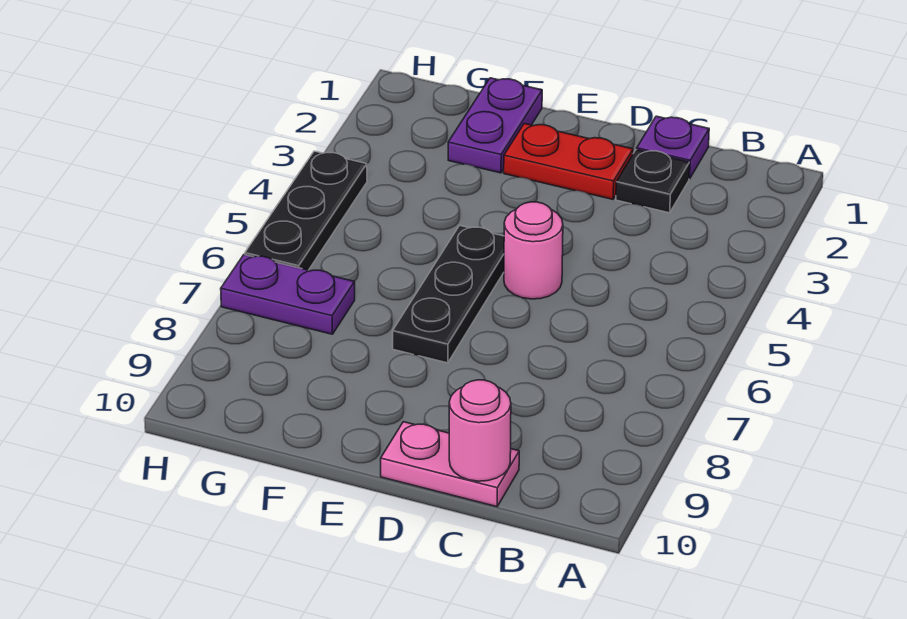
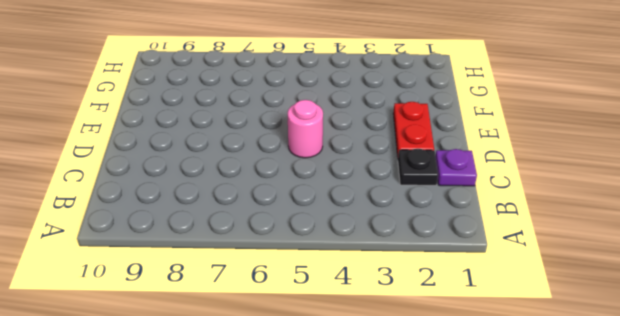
none -> pink plate C10:D10 level 1
none -> black plate E5:E7 level 1

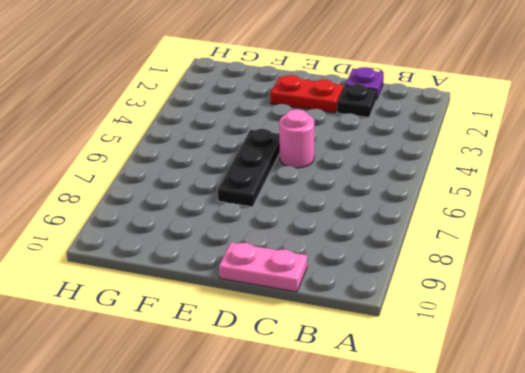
none -> purple plate F1:F2 level 1
none -> purple plate G7:H7 level 1

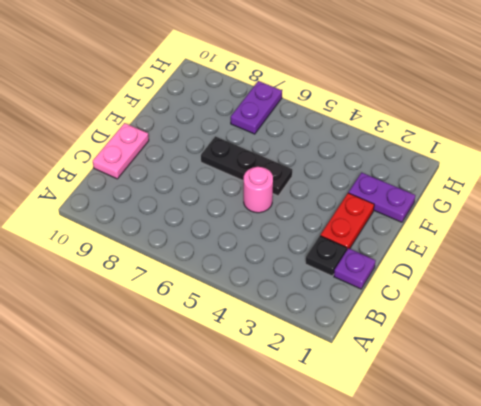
none -> black plate H4:H6 level 1
none -> pink round brick C10 level 2

